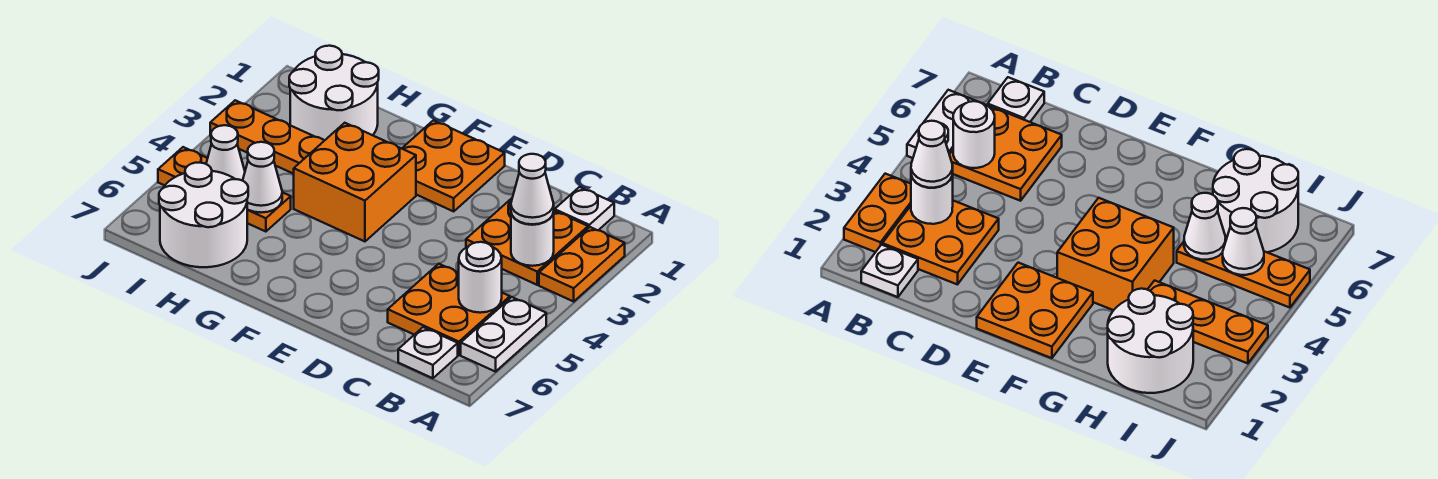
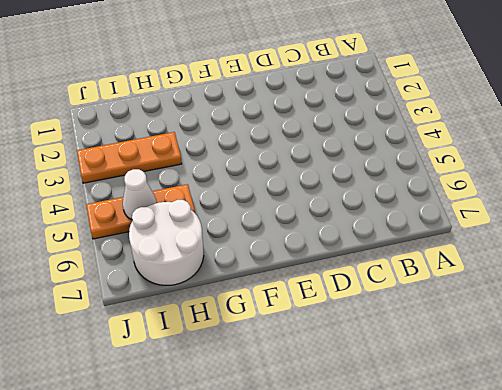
none -> orange plate A2:A3 level 1
none -> white plate A5:A6 level 1
none -> white plate B1 level 1

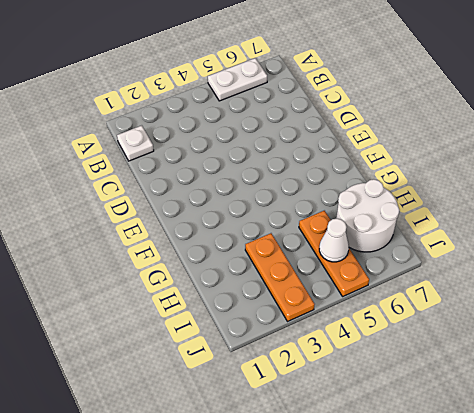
none -> orange plate A2:A3 level 1
none -> orange plate B2:C3 level 1
none -> orange plate B5:C6 level 1

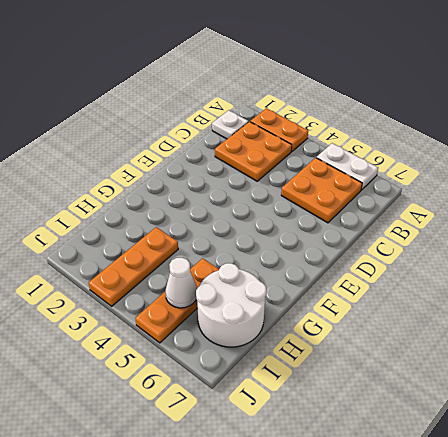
none -> white plate B7 level 1
none -> orange plate E1:F2 level 1
none -> orange brick F3:G4 level 1

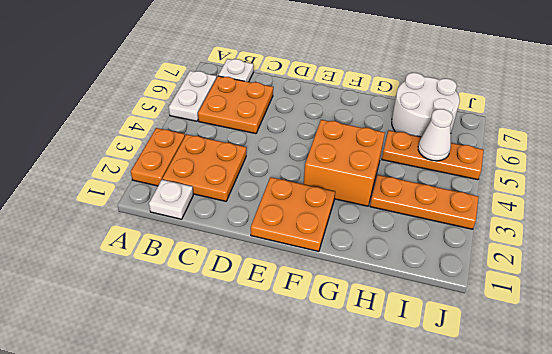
none -> white round brick H1:I2 level 1
none -> white round brick B3 level 2
none -> white round brick B5 level 2

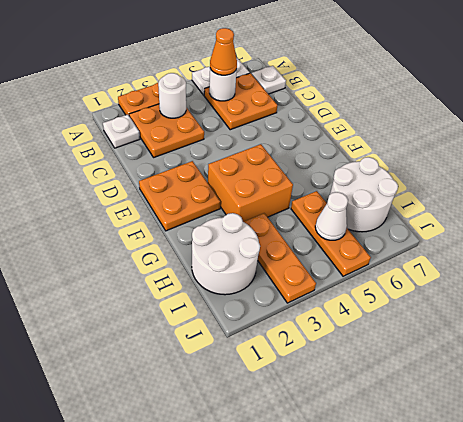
orange cone B5 level 3 -> none
none -> white cone H5 level 2
none -> white cone B3 level 3

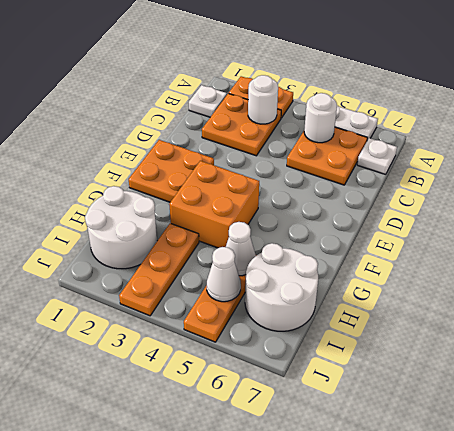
none -> white cone B3 level 3

